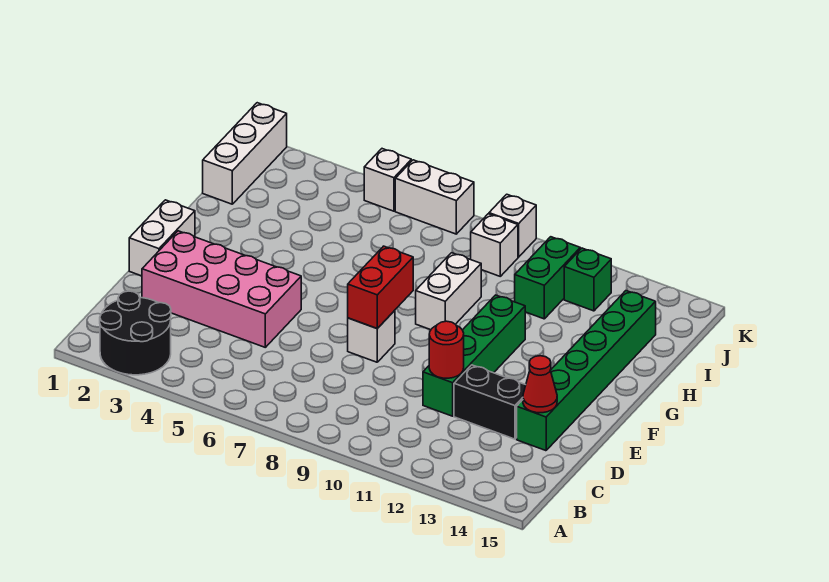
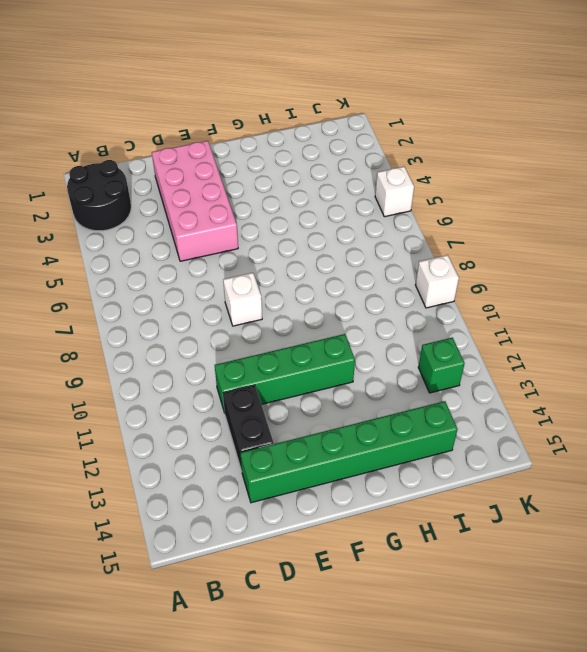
none -> white brick E1:F1 level 1
none -> white brick G9:H9 level 1
none -> white brick I1:K1 level 1

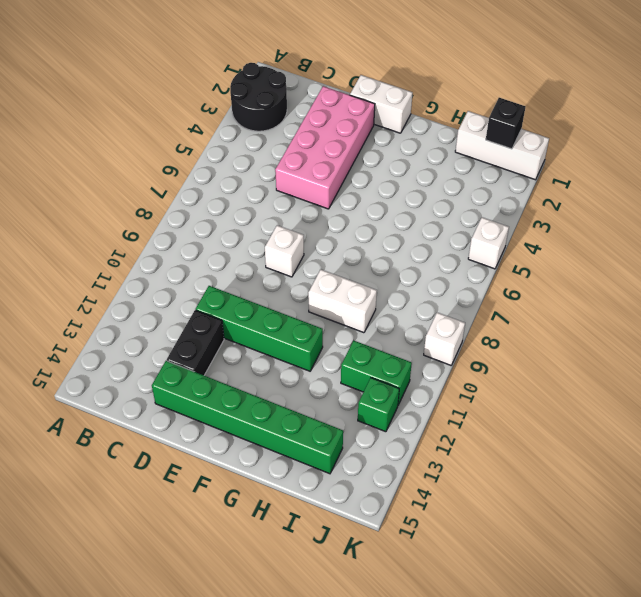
black brick J1 level 2 -> none
none -> white brick J9 level 1
none -> white brick K6:K7 level 1
none -> red round brick D11 level 2

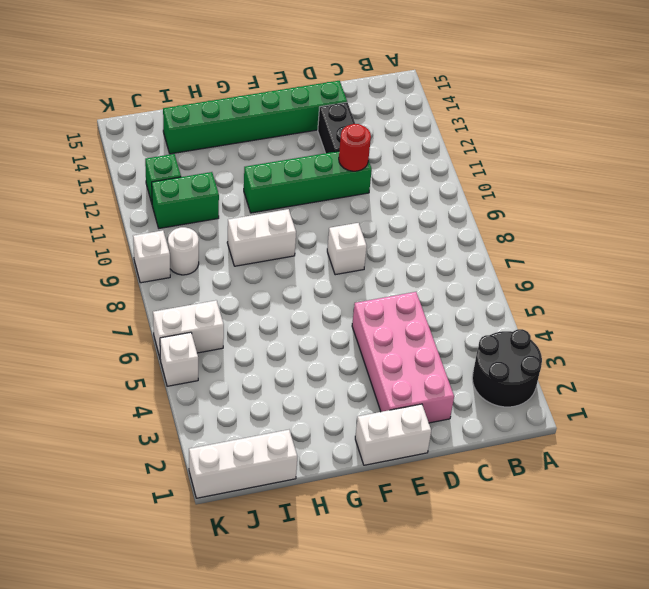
white brick J6:K6 level 1 -> white brick K6:K7 level 1
white round brick J9 level 1 -> white brick J9 level 1
none -> red cone D14 level 2
none -> red brick E8:F8 level 2

